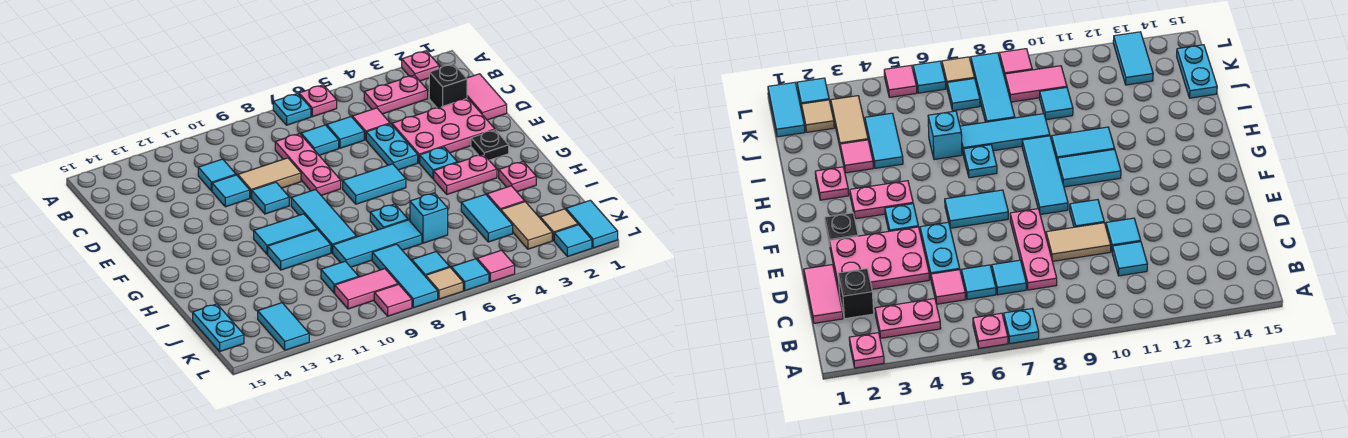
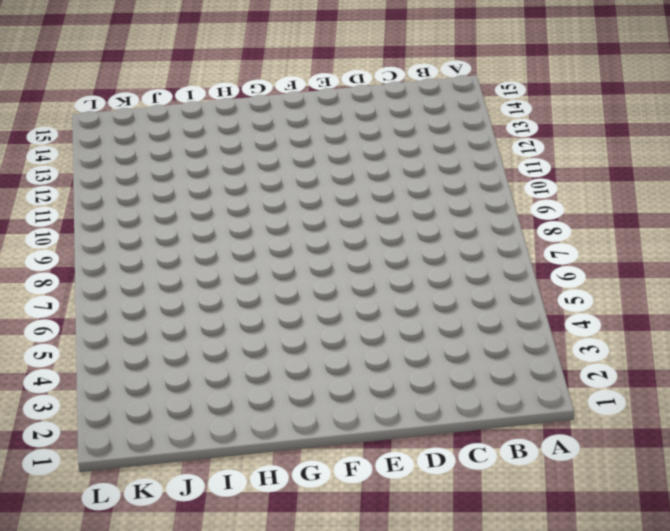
none -> pink plate A2 level 1
none -> pink plate A6 level 1
none -> cyan plate A7 level 1
none -> pink plate B3:B4 level 1

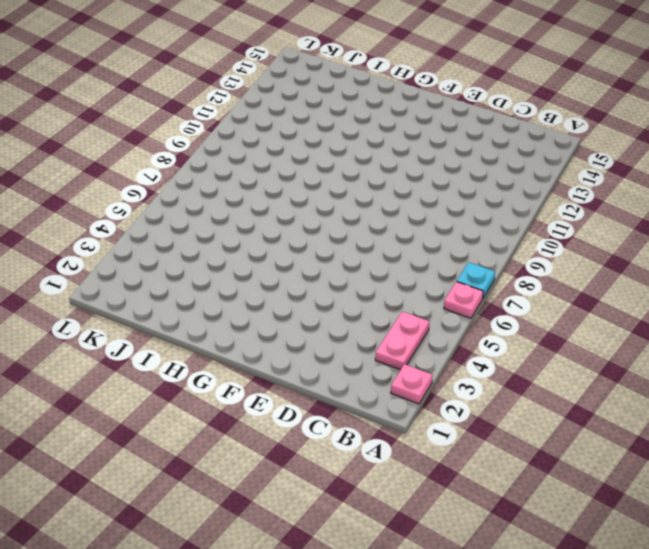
none -> pink tile C1:D1 level 1
none -> black brick C2 level 1
none -> pink tile C5 level 1
none -> cyan tile C6 level 1

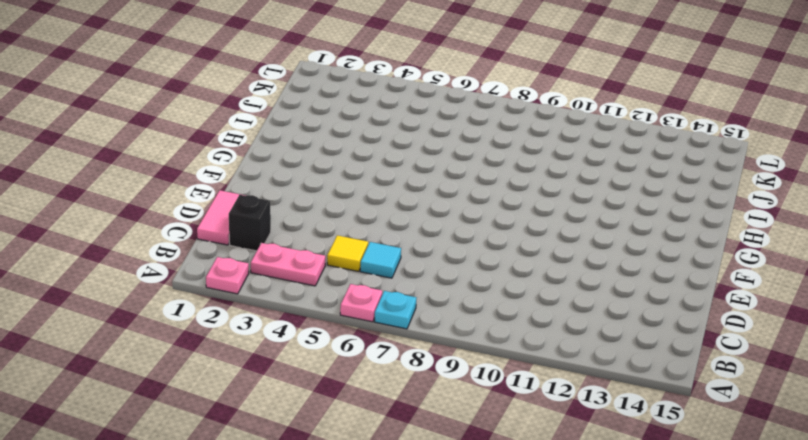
yellow tile C5 level 1 -> pink tile C5 level 1
none -> cyan tile C7 level 1
none -> pink plate C8:E8 level 1
none -> cyan tile C11 level 1
none -> pink plate D2:E4 level 1

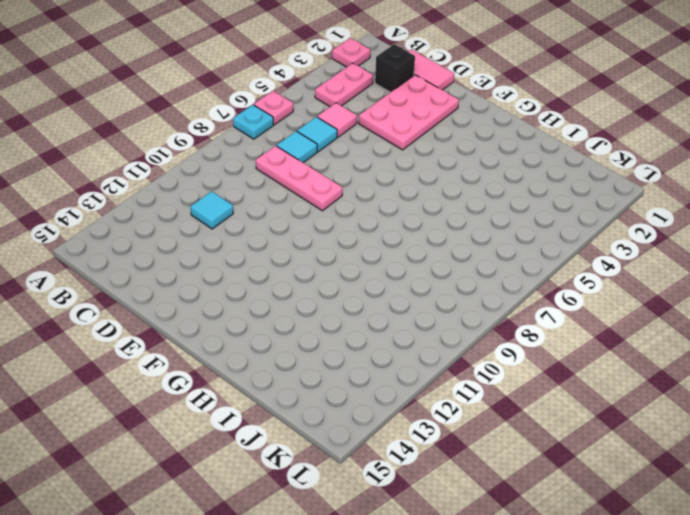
none -> cyan plate D5:E5 level 1
none -> tan tile D9:D10 level 1
none -> cyan tile D11 level 1
none -> cyan tile E10 level 1

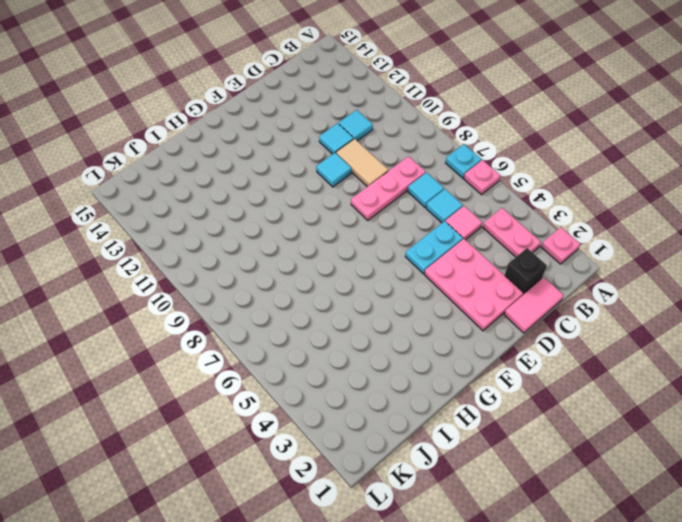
none -> black plate F2 level 1
none -> cyan plate F4 level 1
none -> cyan tile F6:F7 level 1
none -> cyan tile F9:H9 level 1

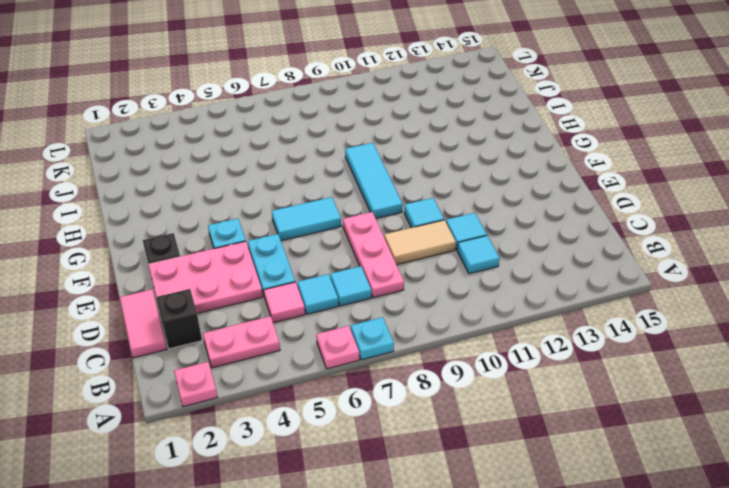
none -> pink plate G3:G4 level 1
none -> cyan tile G10:G11 level 1
none -> pink plate H2 level 1
none -> cyan plate H7 level 1

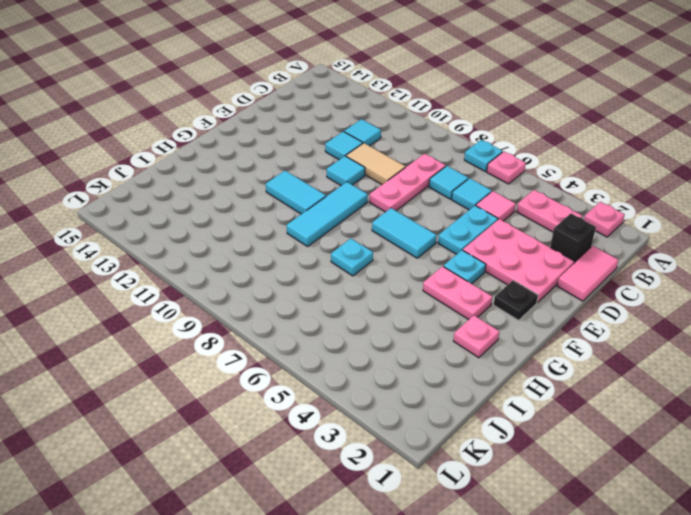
none -> cyan tile H10:H11 level 1
none -> pink tile I3 level 1
none -> cyan tile I4:J4 level 1
none -> cyan brick I6 level 1

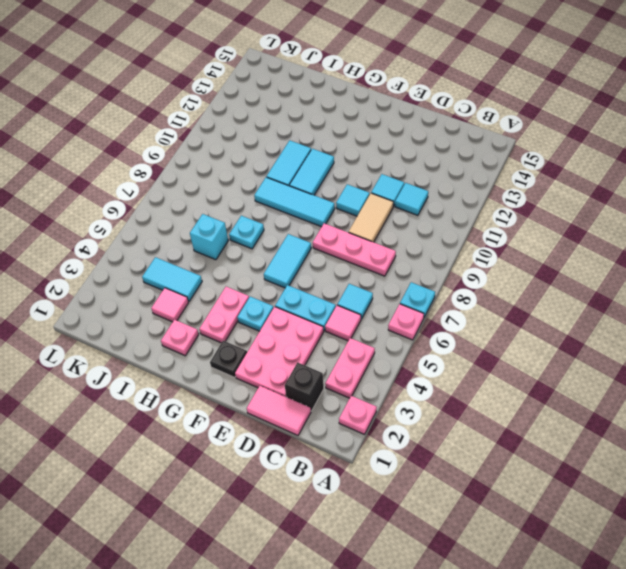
none -> cyan tile C7 level 1
none -> cyan tile I7:I9 level 1
none -> tan tile J3:K3 level 1
none -> cyan tile J8:L8 level 1

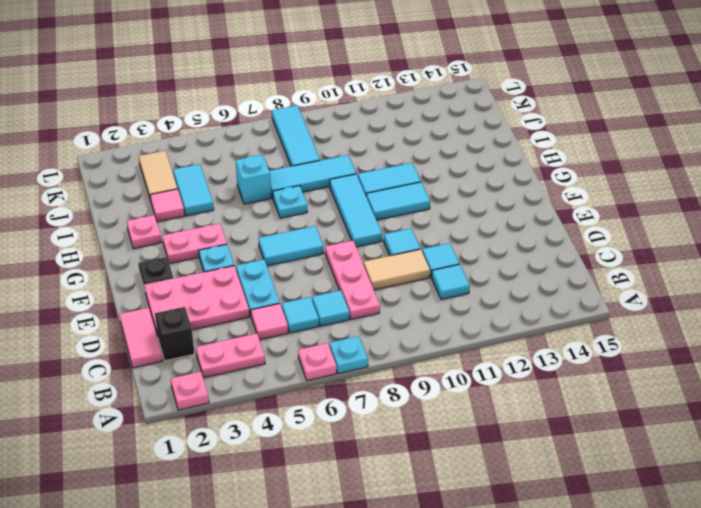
none -> cyan tile J10 level 1
none -> cyan plate J15:K15 level 1
none -> cyan tile K1:L1 level 1
none -> tan tile K2 level 1

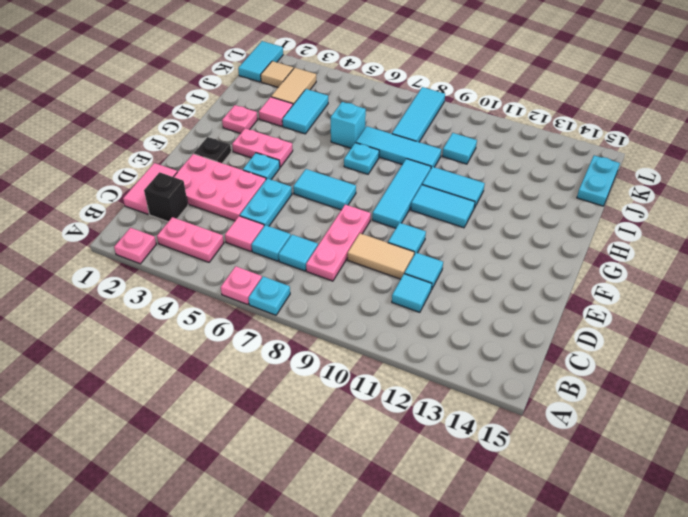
none -> cyan tile K7 level 1
none -> pink tile K9:K10 level 1
none -> cyan tile K13:L13 level 1
none -> cyan tile L2 level 1

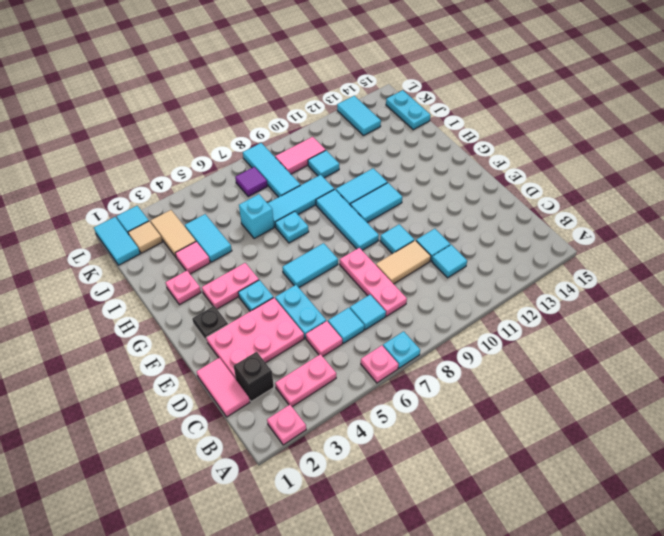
purple tile K7 level 1 -> cyan tile K7 level 1
none -> pink tile L5 level 1
none -> cyan tile L6 level 1
none -> tan tile L7 level 1
none -> pink tile L9 level 1

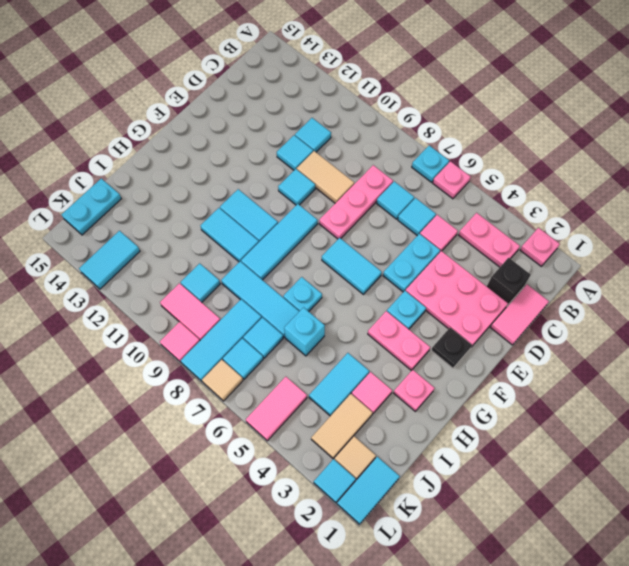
cyan tile J7 level 1 -> cyan tile L6 level 1
pink tile K5:L5 level 1 -> pink tile L5 level 1

